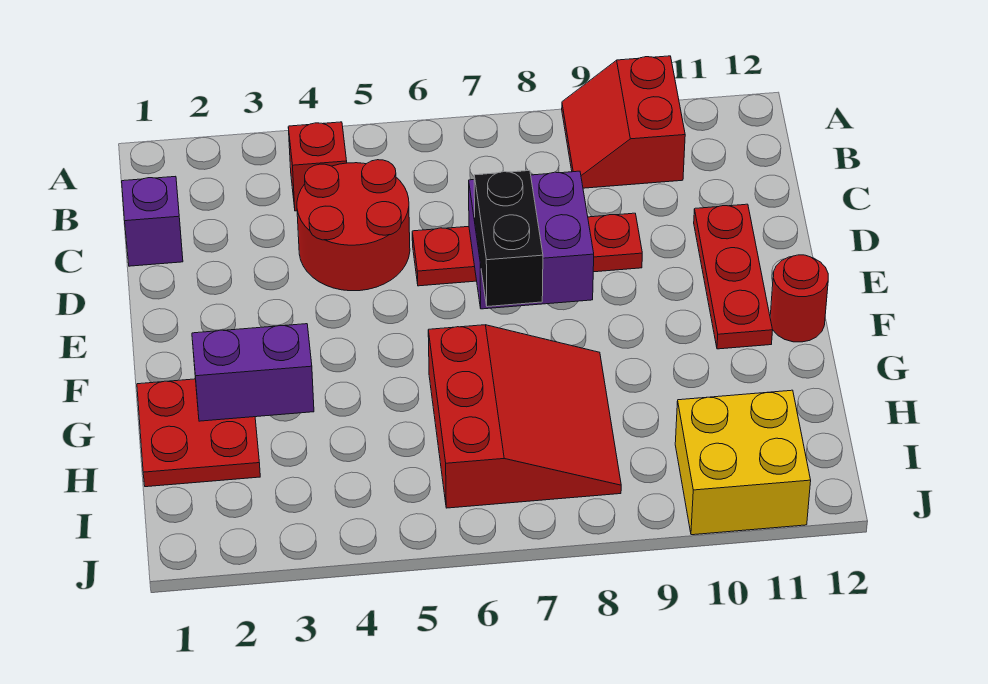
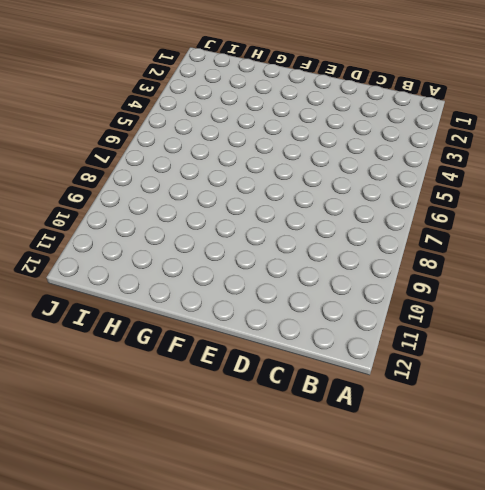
none -> red slope A9:B10 level 1 top 10
none -> red brick B4 level 1
none -> purple brick C1 level 1

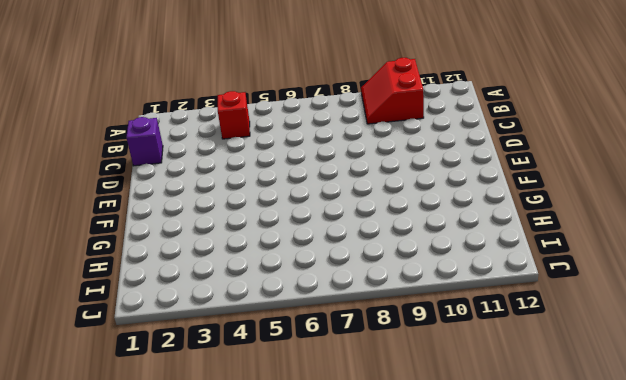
none -> red round brick C4:D5 level 1
none -> red plate D6:D9 level 1
none -> red plate D11:F11 level 1

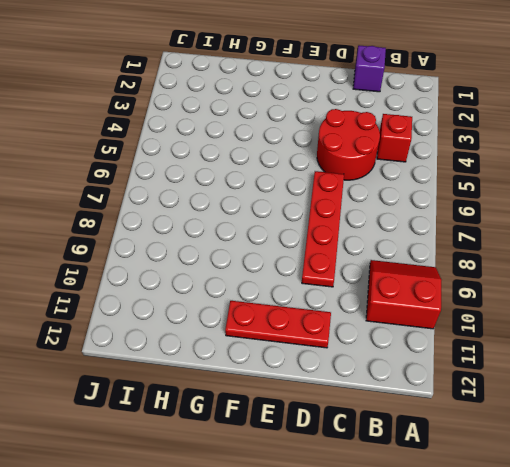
none -> red round brick F12 level 1
none -> red plate G1:H2 level 1
none -> red slope G6:I8 level 1 top 6

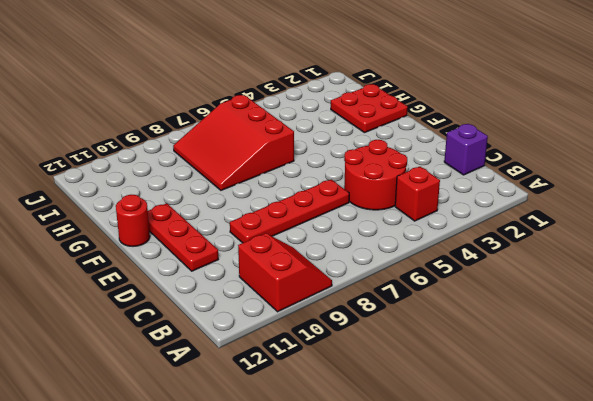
none -> yellow brick I10:J11 level 1
none -> purple brick D7:E8 level 2
none -> purple brick G2:G3 level 2

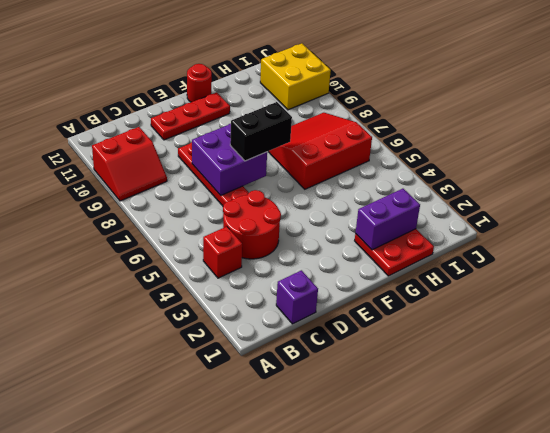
purple brick G2:H2 level 2 -> purple brick G2:G3 level 2

